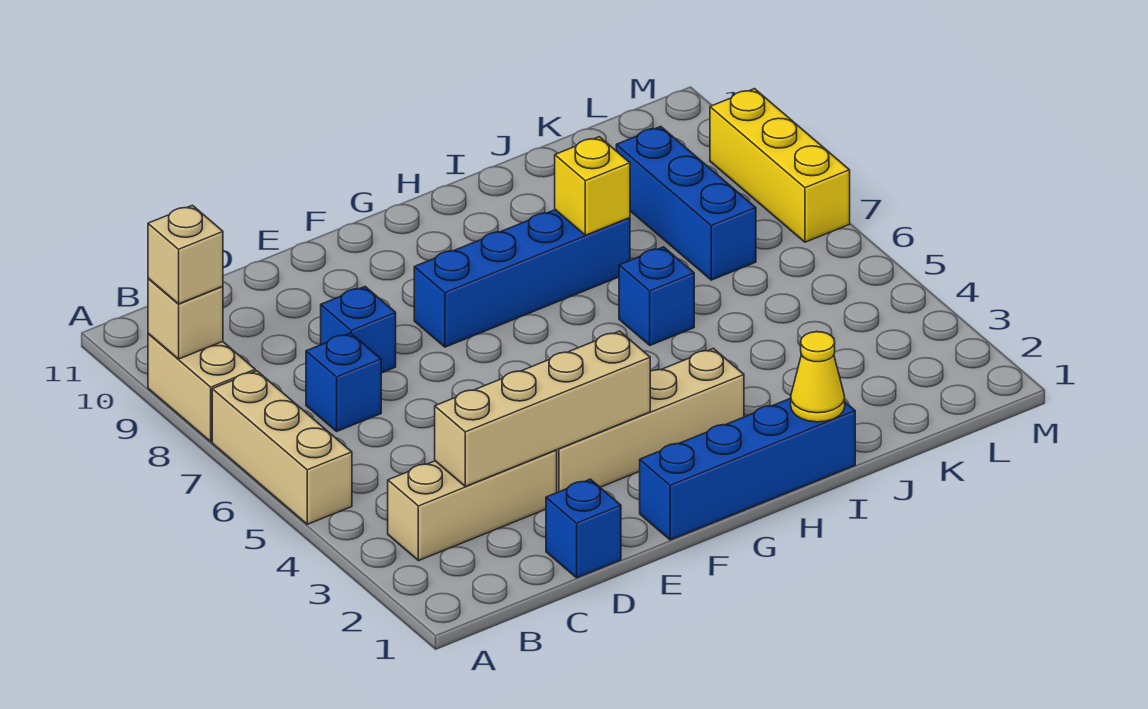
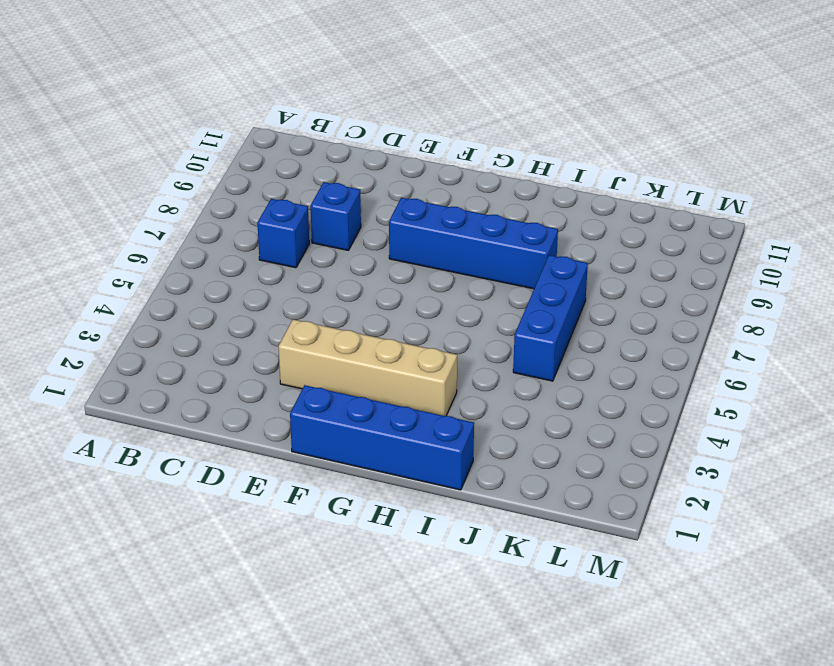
blue brick J5:J7 level 1 -> blue brick K7:K9 level 1
none -> tan brick A5:A7 level 1
none -> tan brick A8:A9 level 1
none -> tan brick B3:D3 level 1

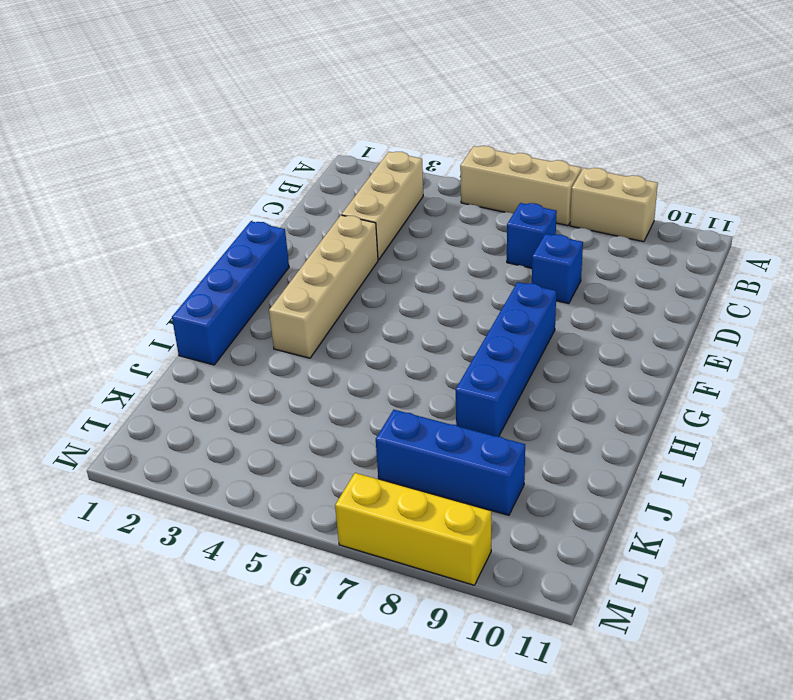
none -> blue brick D1 level 1
none -> blue brick I6 level 1
none -> tan brick A9 level 2

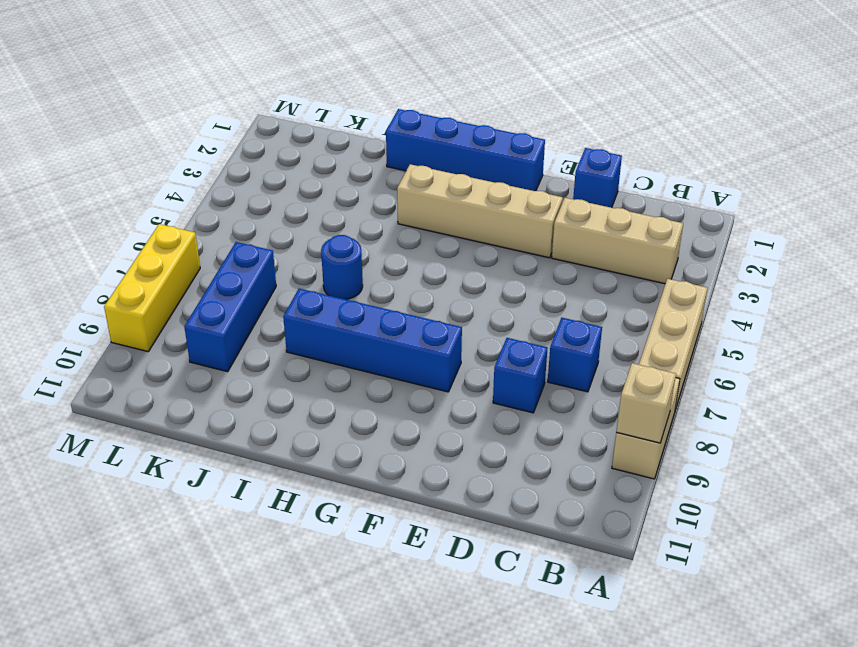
blue round brick I6 level 1 -> blue brick I6 level 1
none -> tan brick C3:F3 level 2
none -> yellow cone I1 level 2
none -> yellow brick I8 level 2

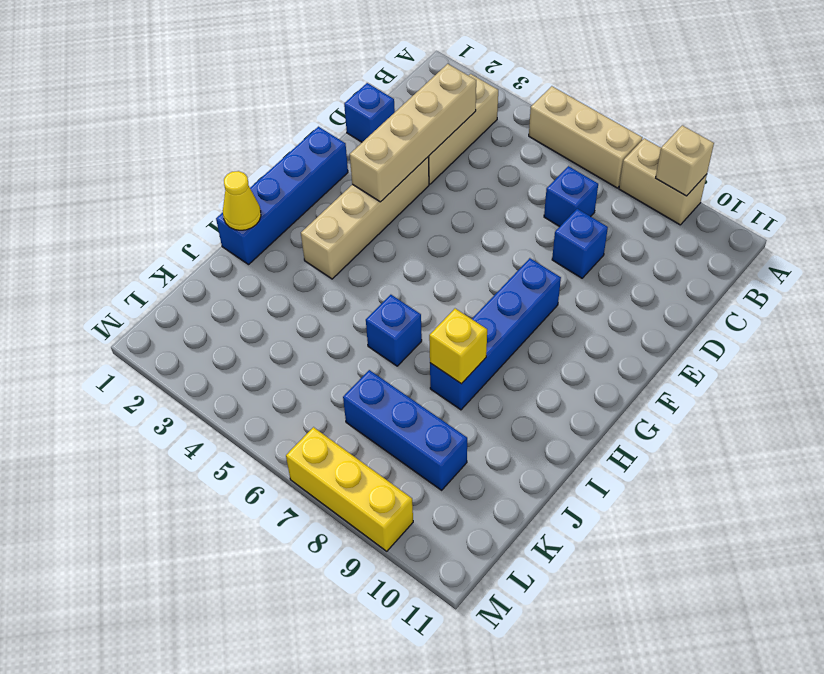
none -> tan brick A9 level 3

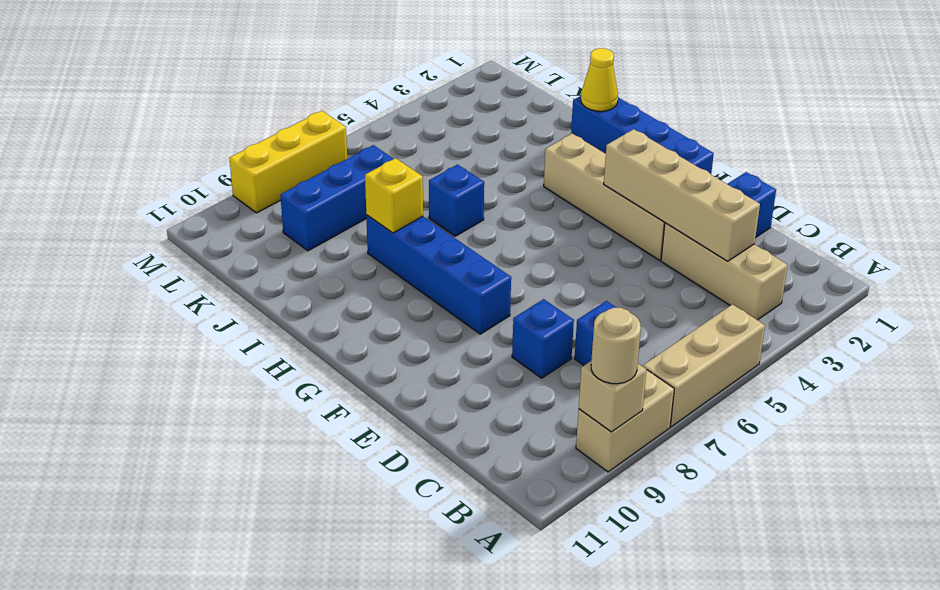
tan round brick A9 level 3 -> tan brick A9 level 3

